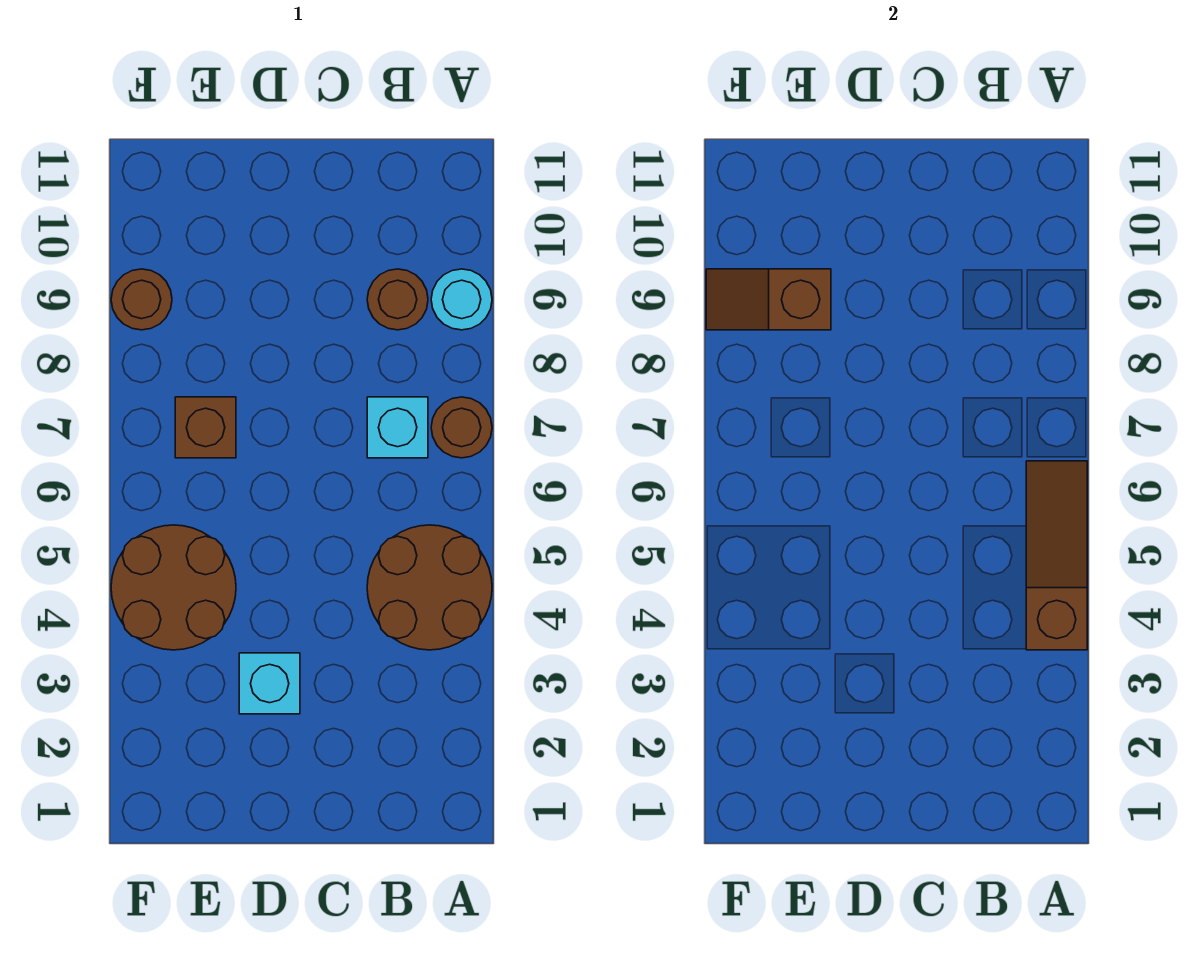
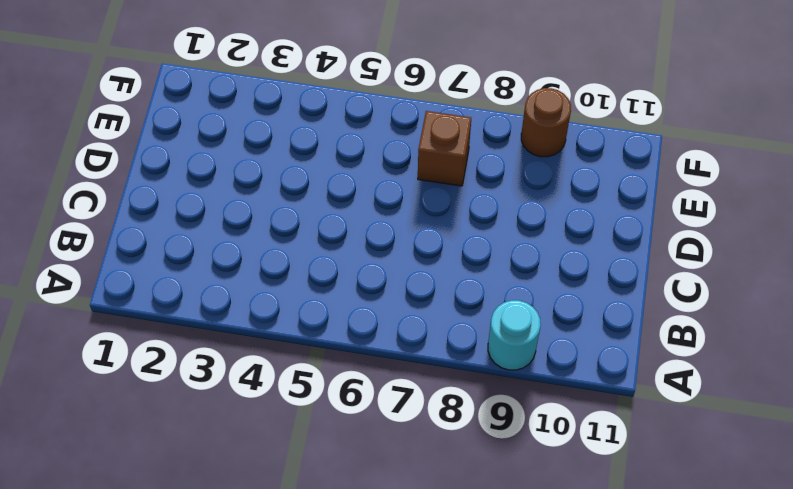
none -> brown round brick A4:B5 level 1
none -> brown round brick A7 level 1

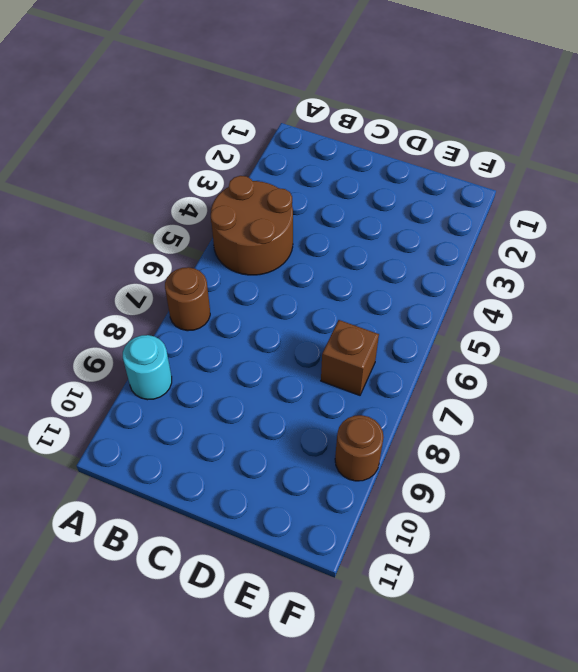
none -> cyan brick B7 level 1
none -> brown round brick B9 level 1

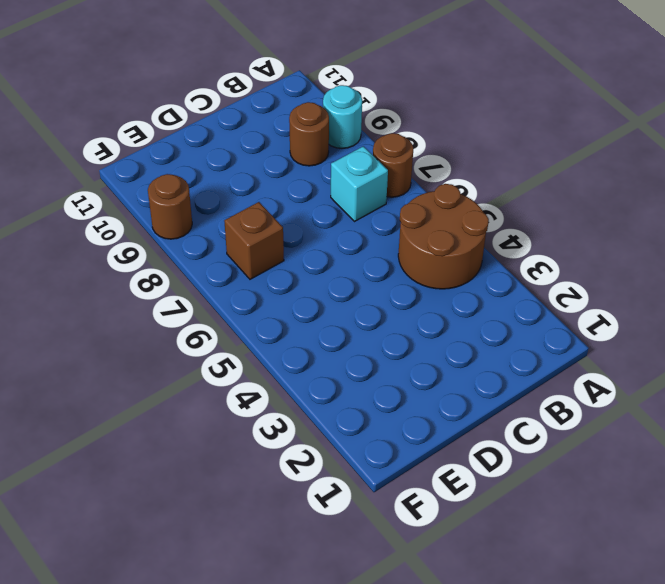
none -> cyan brick D3 level 1
none -> brown round brick E4:F5 level 1

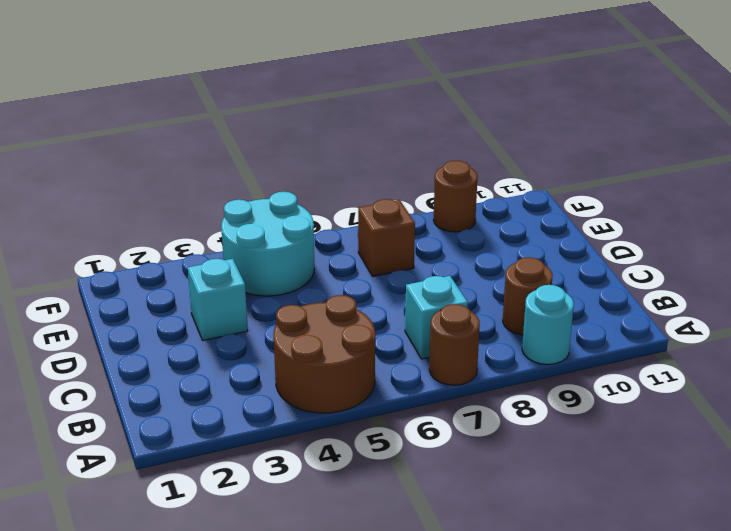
cyan round brick E4:F5 level 1 -> brown round brick E4:F5 level 1
none -> brown slope A4:A6 level 2 top 4
none -> brown slope E9:F9 level 2 top E

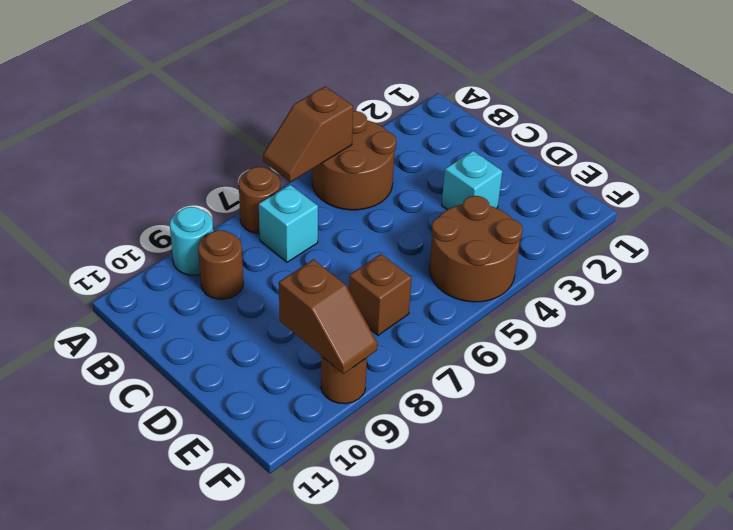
brown slope A5:A6 level 2 top 5 -> brown slope A4:A6 level 2 top 4

